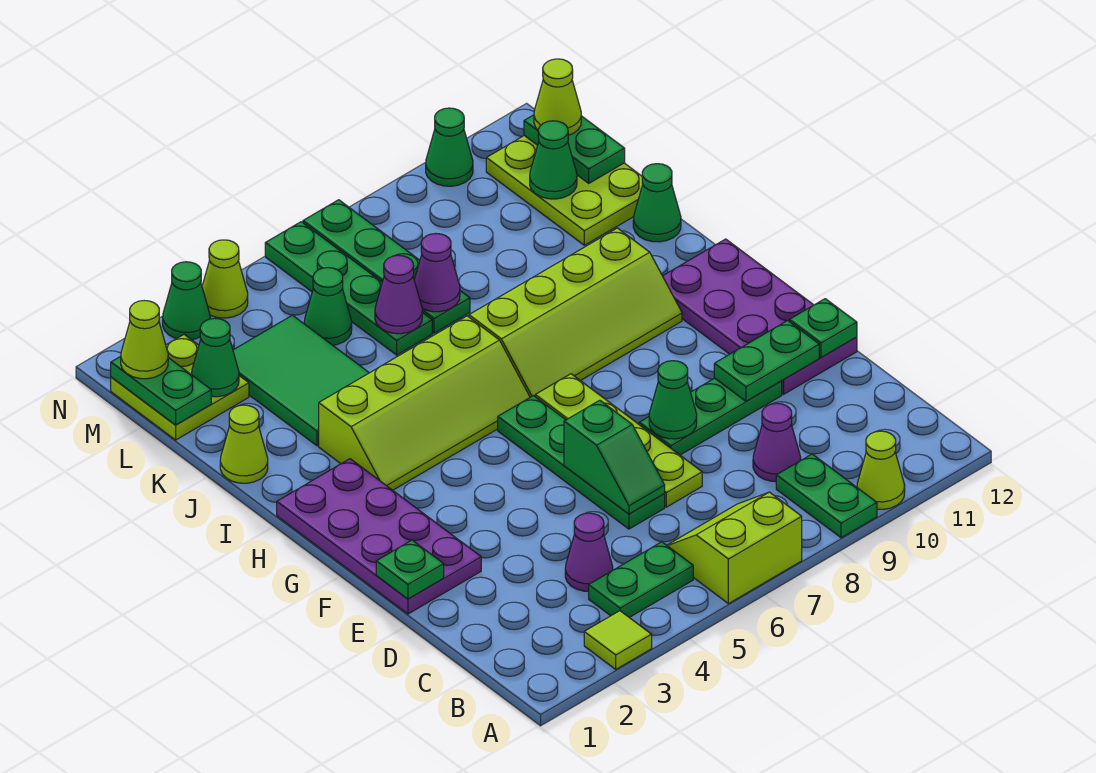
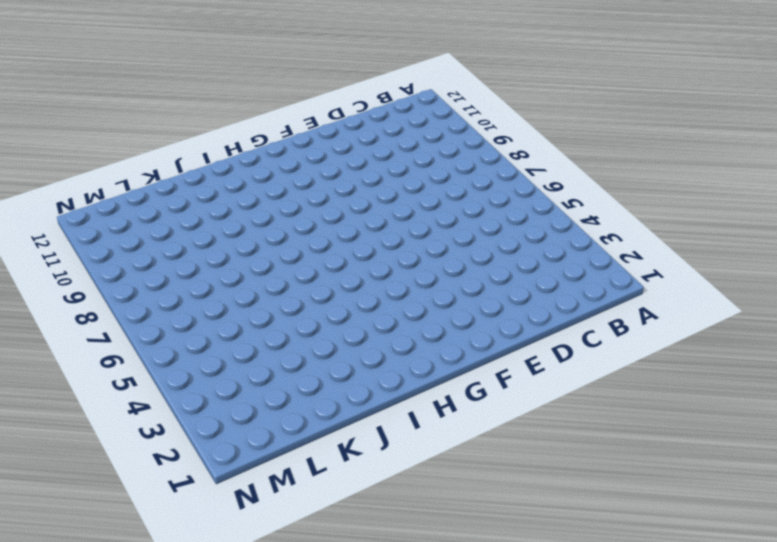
none -> lime tile A3 level 1
none -> lime slope A6:B7 level 1 top A
none -> green plate A9:B9 level 1
none -> lime cone A10 level 1

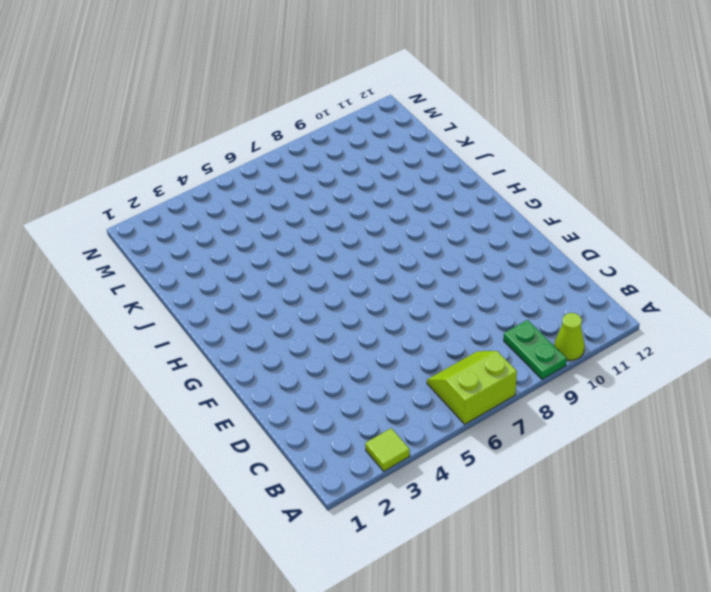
none -> green plate B4:B5 level 1
none -> purple cone C4 level 1
none -> purple cone C9 level 1
none -> green plate D6:G6 level 1

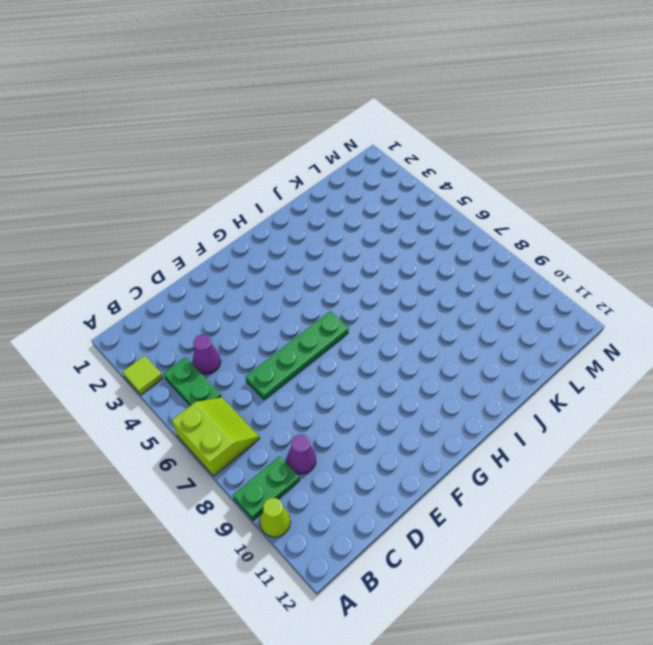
none -> lime plate D7:G7 level 1
none -> purple plate E1:H2 level 1
none -> green plate E8:E10 level 1
none -> purple plate E11:H12 level 1

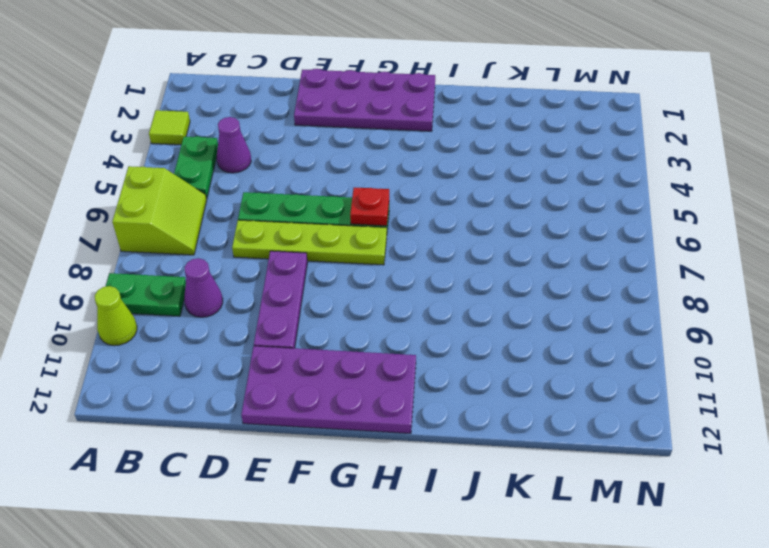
purple plate E8:E10 level 1 -> green plate E8:E10 level 1
red plate G6 level 2 -> none
none -> lime slope H3:I6 level 1 top I
none -> lime slope H7:I10 level 1 top I
none -> lime cone J1 level 1
none -> green tile J3:L4 level 1

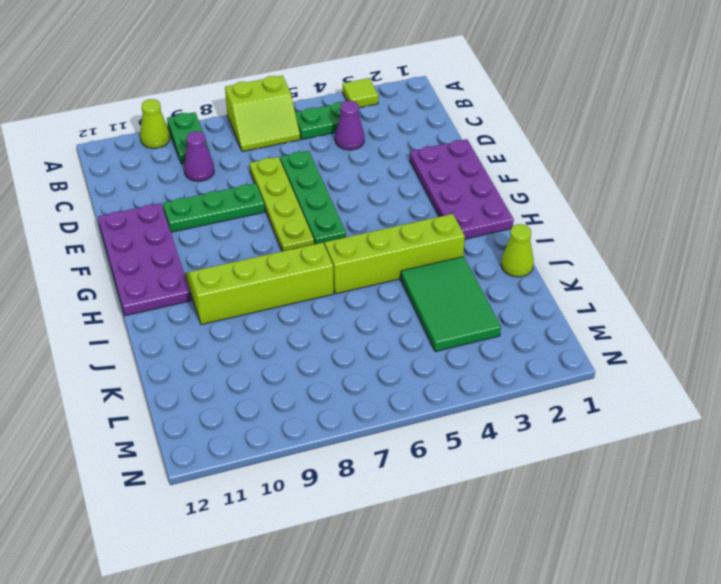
none -> green cone J12 level 1
none -> green plate K6:N6 level 1
none -> green plate K7:N7 level 1
none -> lime plate K11:M12 level 1

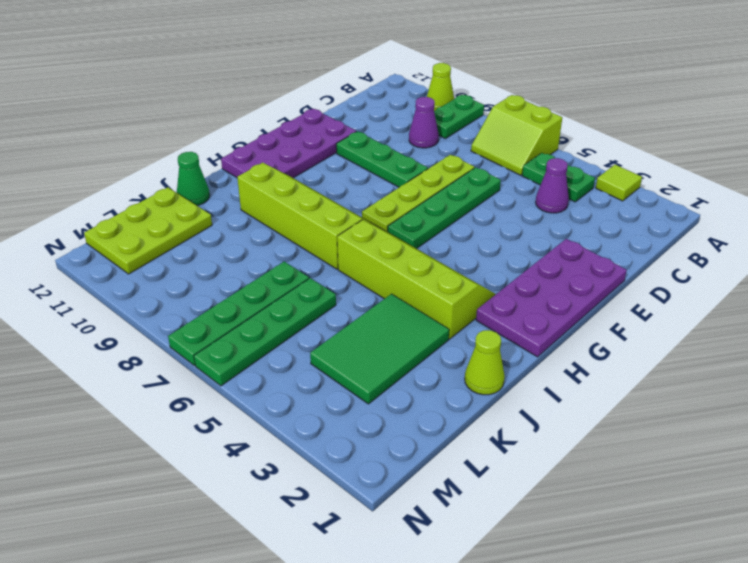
none -> lime plate L1:M2 level 1
none -> green cone L5 level 1
none -> green cone N3 level 1
none -> lime cone N4 level 1

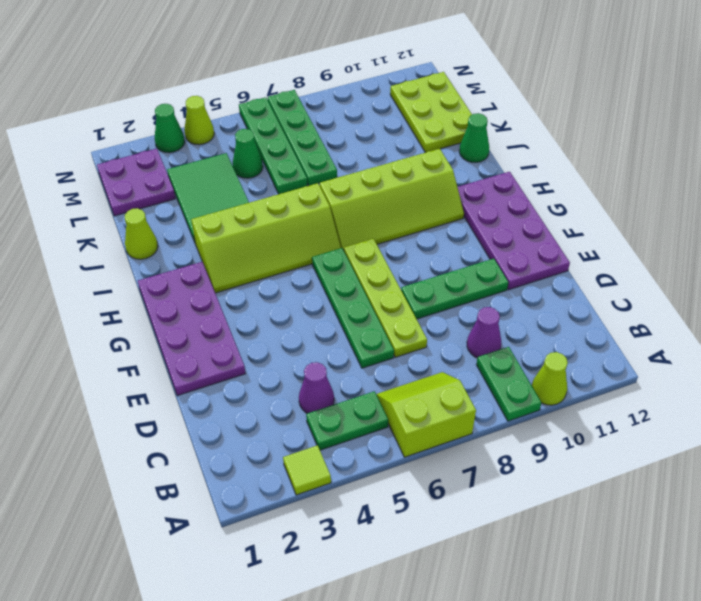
purple plate L1:M2 level 1 -> lime plate L1:M2 level 1
none -> green cone N10 level 1
none -> green slope D6:E6 level 2 top E
none -> green plate E1 level 2
none -> green cone E8 level 2

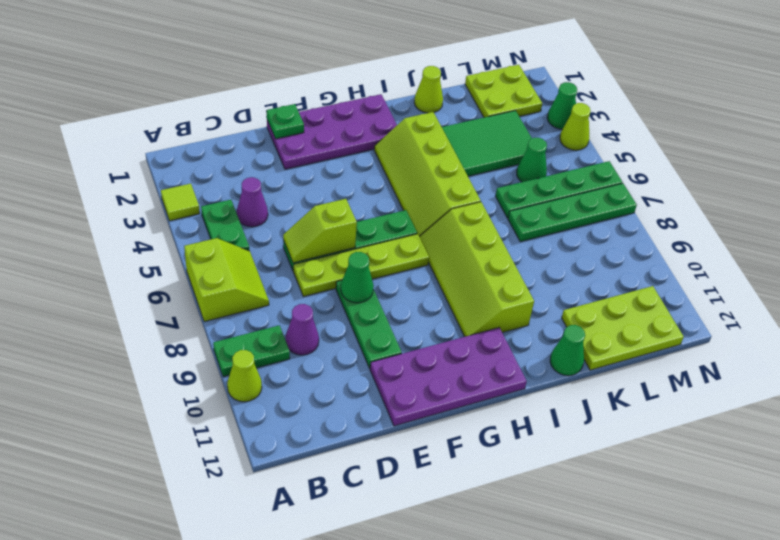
lime slope D6:E6 level 2 top E -> green slope D6:E6 level 2 top E
none -> green cone N10 level 1
none -> green plate E10:E11 level 2
none -> green plate E12 level 2
none -> purple cone K6 level 2

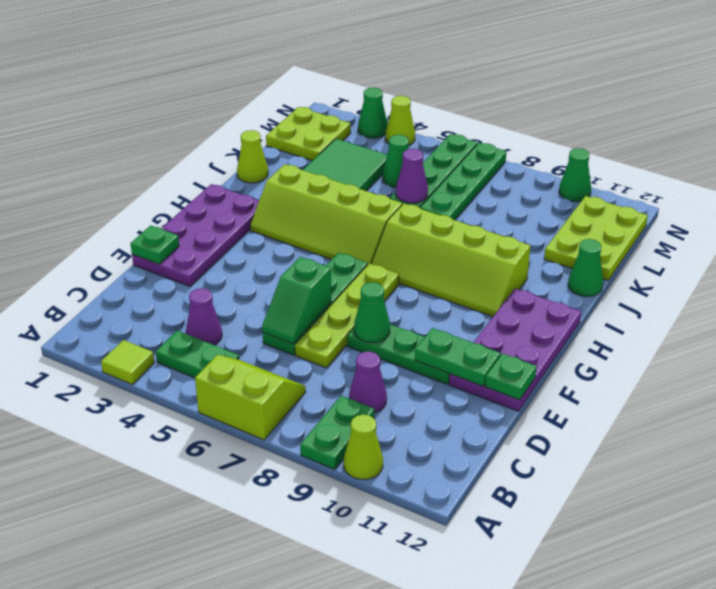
none -> purple cone K7 level 2
none -> green plate L1:M1 level 2
none -> green cone L2 level 2
none -> green cone L11 level 2

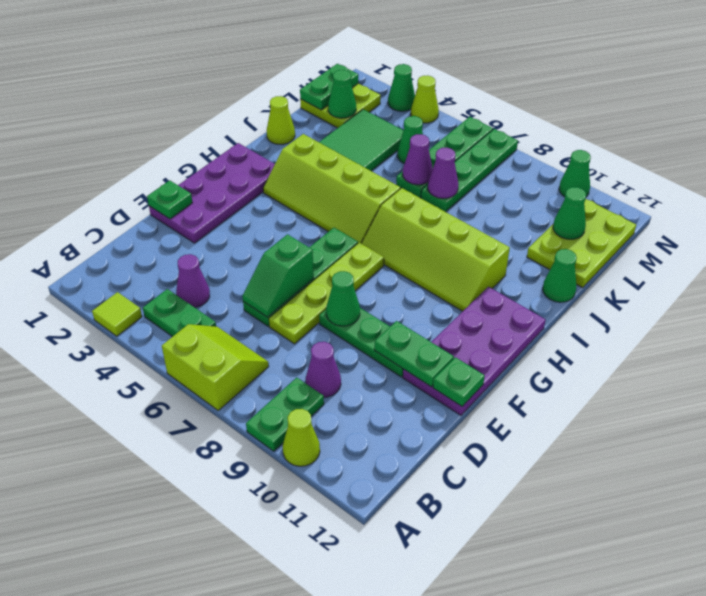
none -> green plate L12:M12 level 2
none -> lime cone M1 level 3
none -> lime cone M12 level 3

